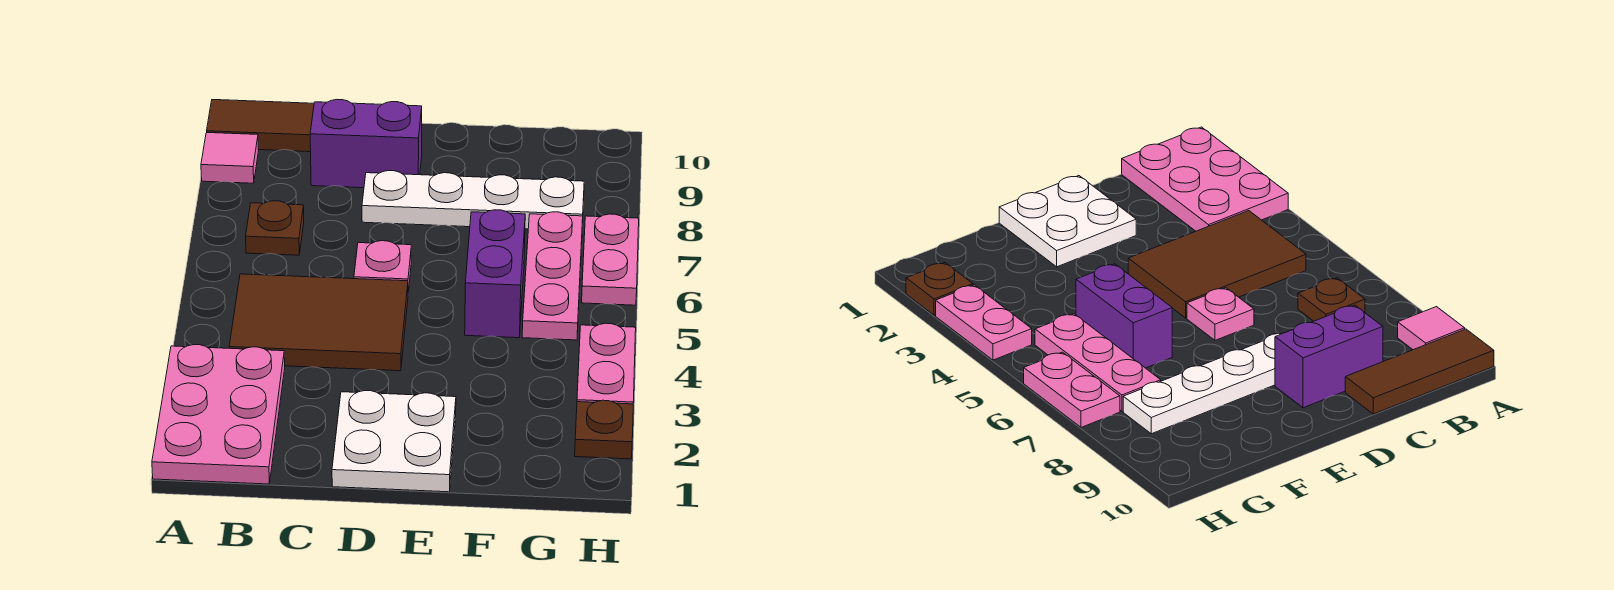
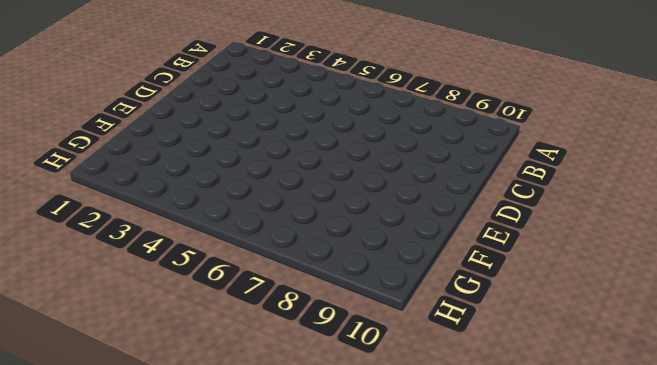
none -> pink plate A1:B3 level 1
none -> pink tile A9 level 1
none -> brown tile A10:C10 level 1

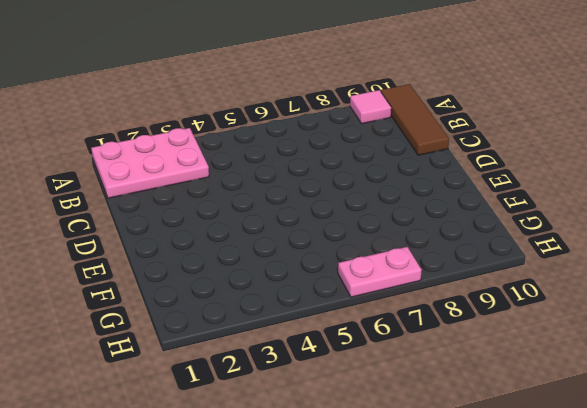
none -> brown tile B4:D5 level 1
none -> brown plate B7 level 1
none -> purple brick C9:D9 level 1

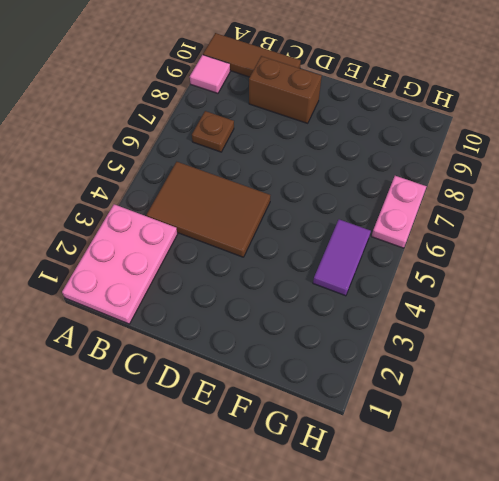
brown brick C9:D9 level 1 -> purple brick C9:D9 level 1
purple tile G4:G5 level 1 -> pink plate G5:G7 level 1
none -> white plate D1:E2 level 1
none -> pink plate D6 level 1
none -> white plate D8:G8 level 1

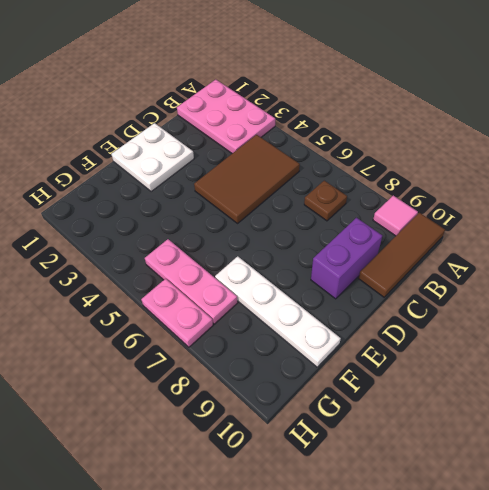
white plate F7:F10 level 1 -> white plate D8:G8 level 1
none -> pink plate D6 level 1
none -> purple brick F5:F6 level 1
none -> brown plate H2 level 1

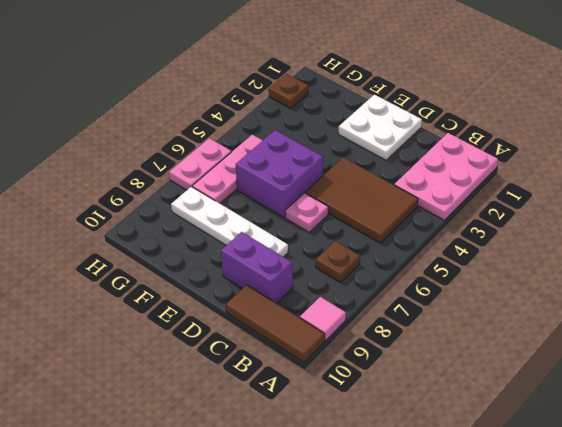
purple brick E5:F6 level 1 -> purple brick F5:F6 level 1
none -> pink plate H3:H4 level 1

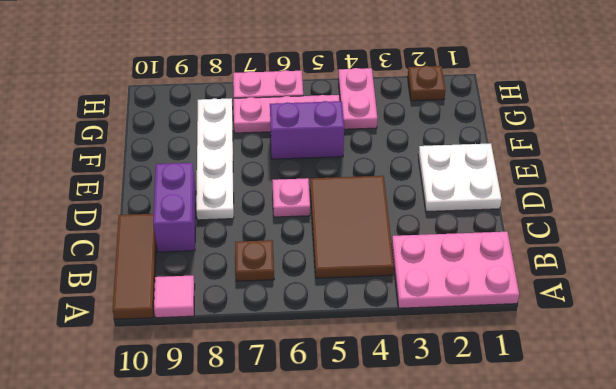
pink plate G4:H4 level 1 -> pink plate H3:H4 level 1

